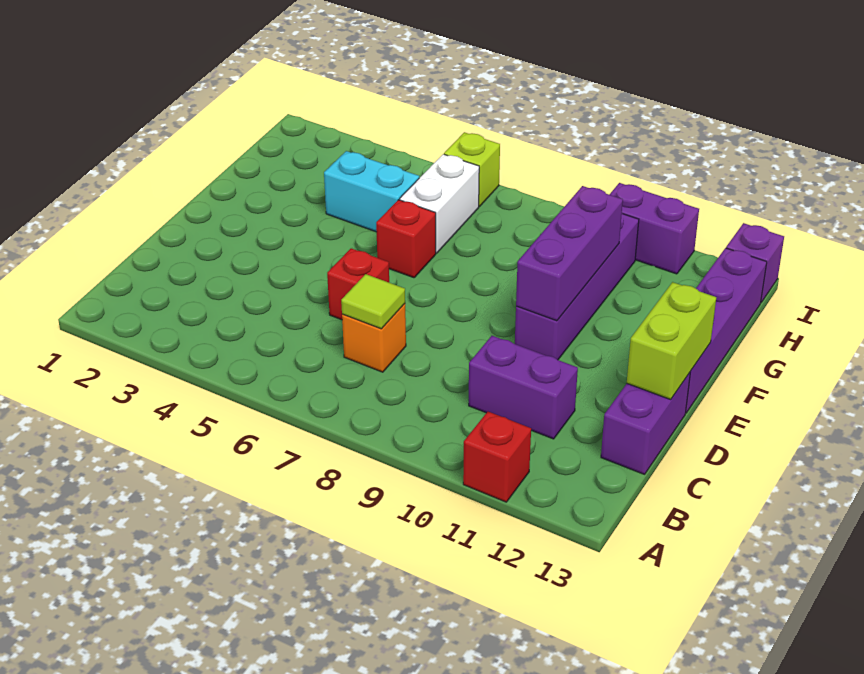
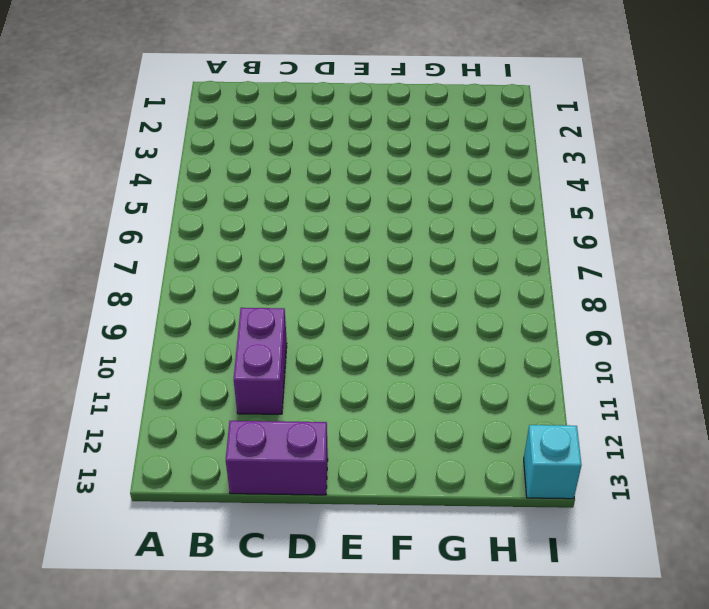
cyan brick I13 level 1 -> purple brick I13 level 1
none -> red brick A11 level 1
none -> orange brick C7 level 1
none -> red brick D6 level 1

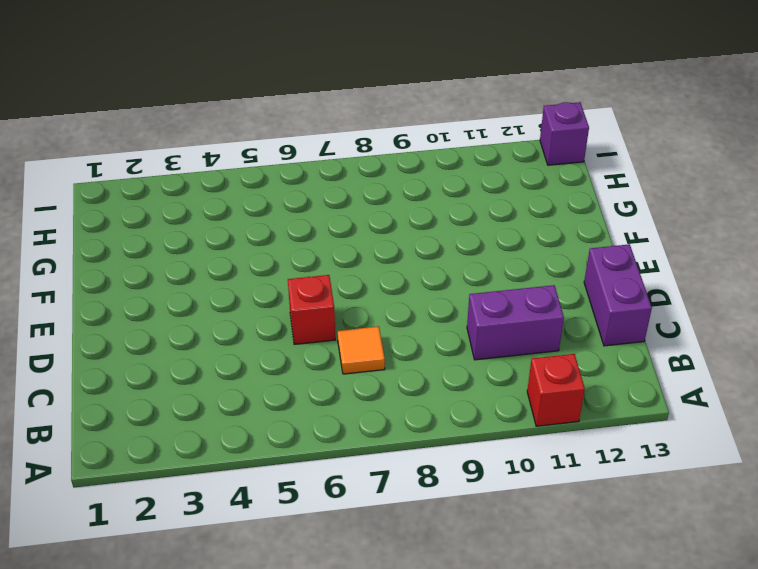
orange tile C7 level 1 -> orange brick C7 level 1
none -> purple brick E10:H10 level 1
none -> purple brick E13:H13 level 1
none -> red brick F6 level 1

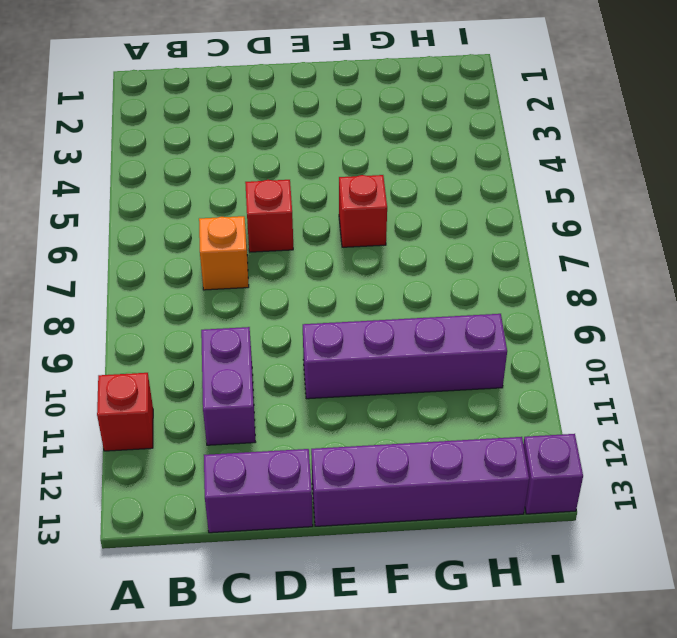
none -> cyan brick G4:G5 level 1
none -> white brick G6:H6 level 1
none -> lime brick I6 level 1

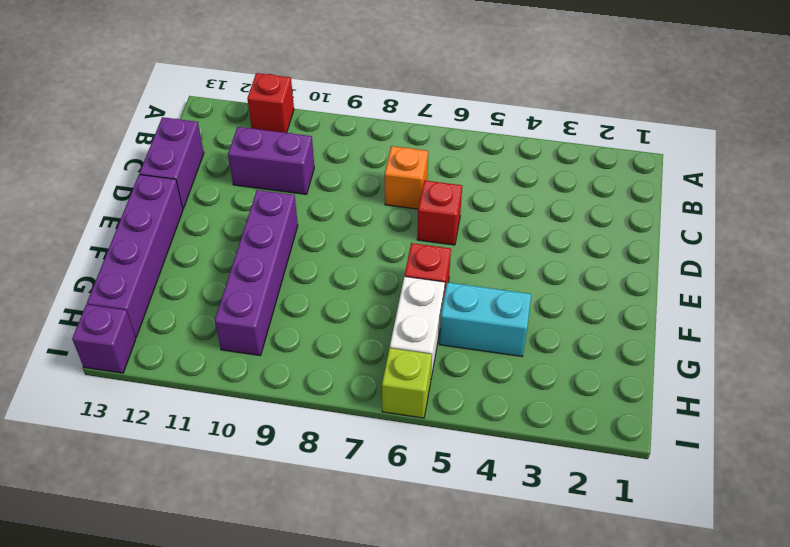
none -> purple brick I10:I11 level 1
none -> lime tile C7 level 2
none -> lime brick D13:E13 level 2

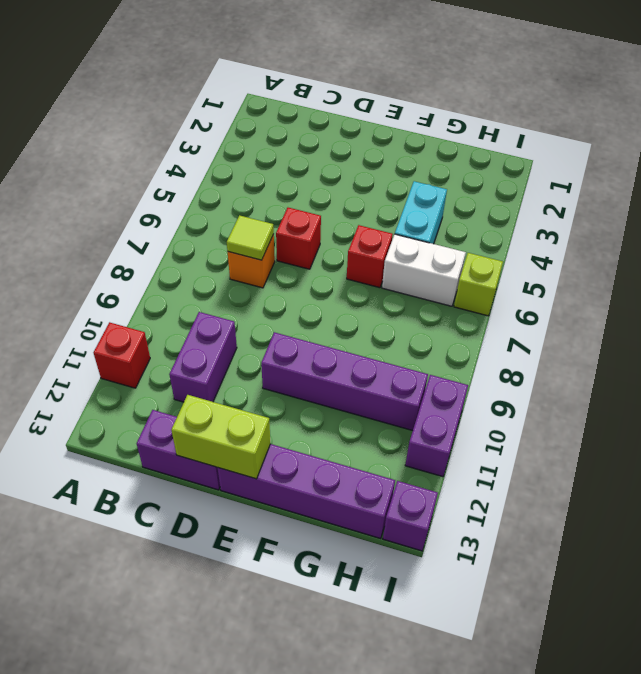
none -> purple brick E10:G10 level 2

